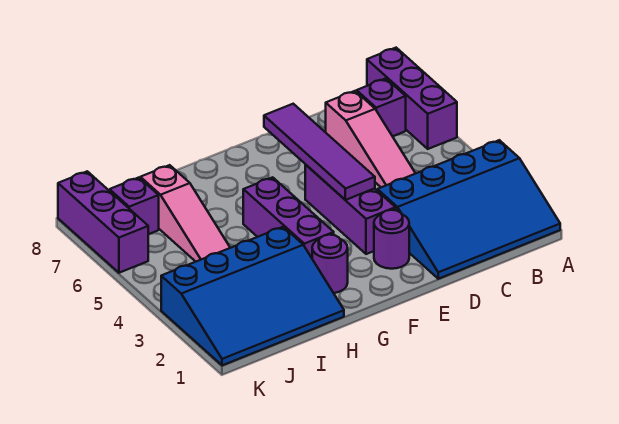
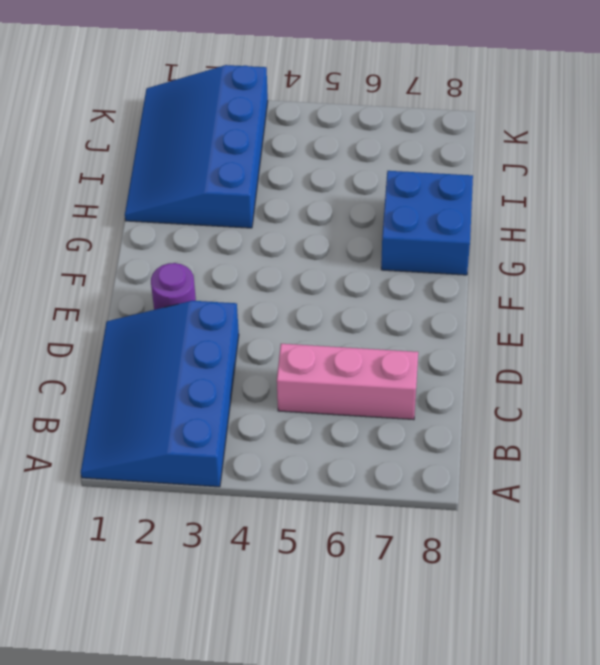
pink brick C5:C7 level 1 -> pink slope C5:C7 level 1 top 7
blue brick G7:H8 level 1 -> none
none -> purple brick A6:A8 level 1
none -> purple brick B7 level 1
none -> purple brick E3:E5 level 1

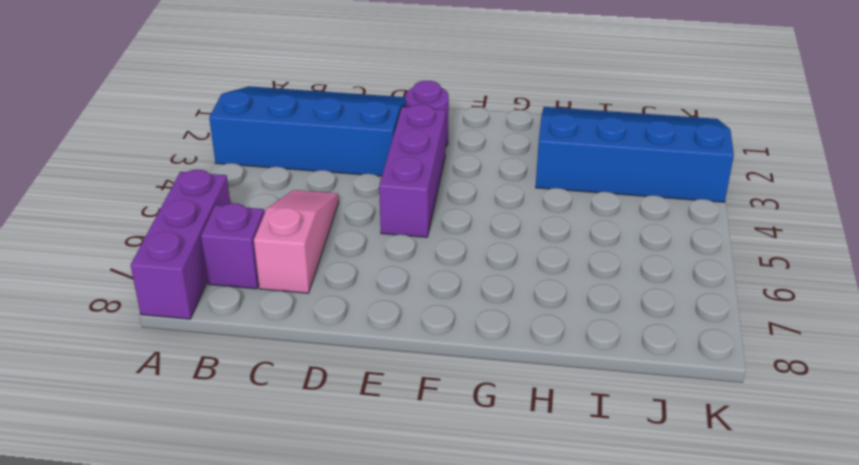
none -> purple round brick G2 level 1
none -> purple brick G3:G5 level 1
none -> pink slope I5:I7 level 1 top 7

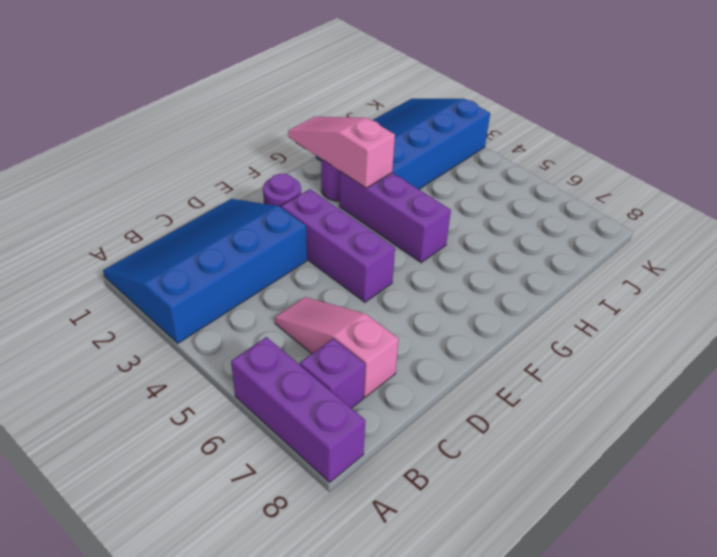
pink slope G1:G3 level 2 top 3 -> pink slope I5:I7 level 1 top 7
none -> purple brick J7 level 1
none -> purple brick K6:K8 level 1
none -> purple tile E4:E7 level 2

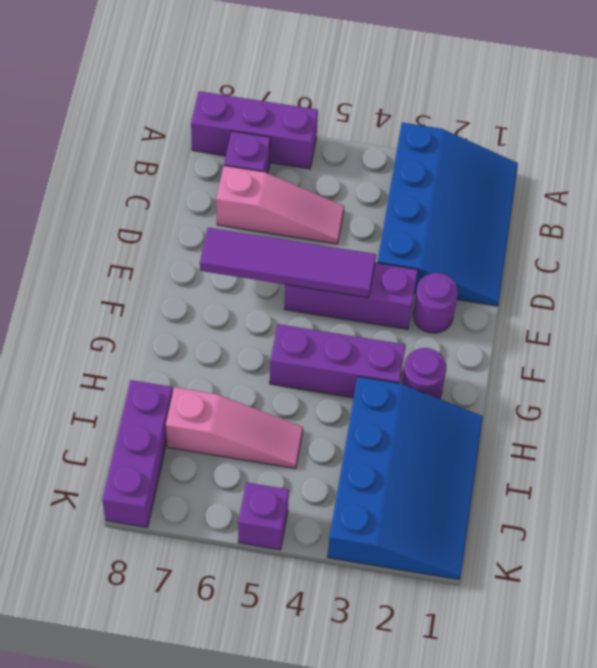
purple brick I8:K8 level 1 -> purple brick K6:K8 level 1
purple brick K5 level 1 -> purple brick J7 level 1

